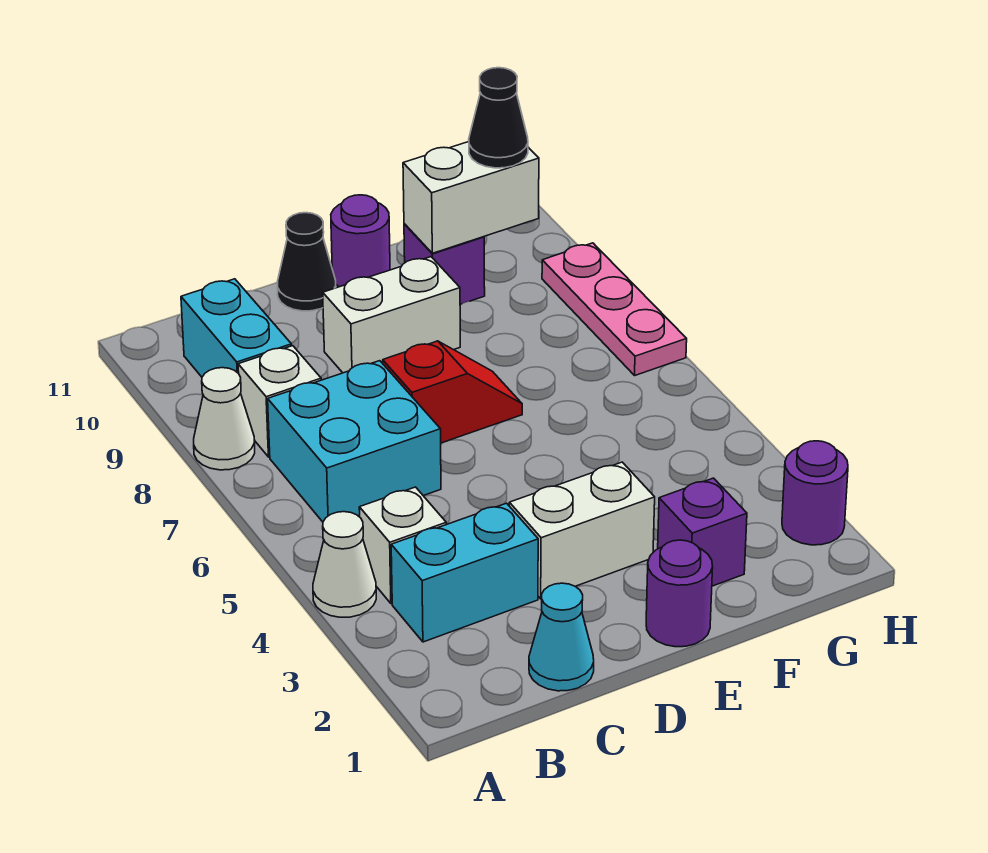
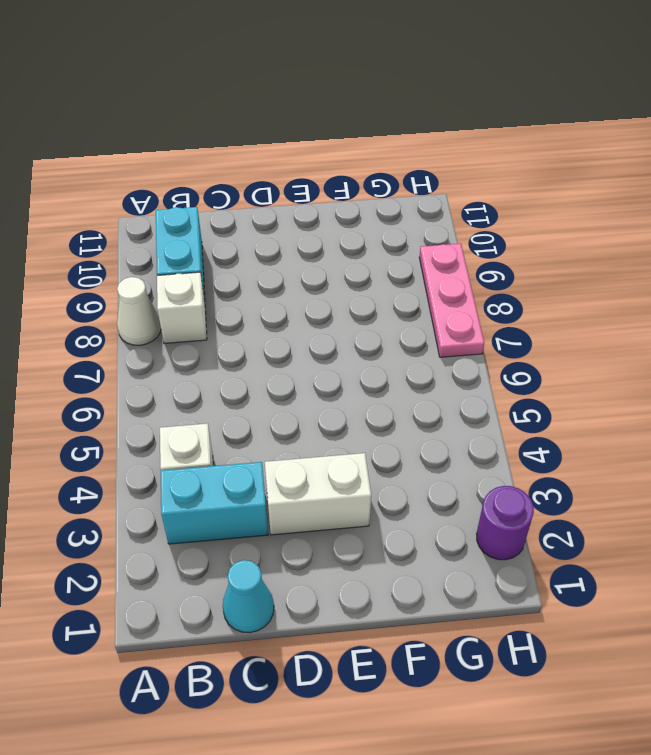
none -> white cone A4 level 1
none -> cyan brick B6:C7 level 1
none -> red slope D7:E7 level 1 top D

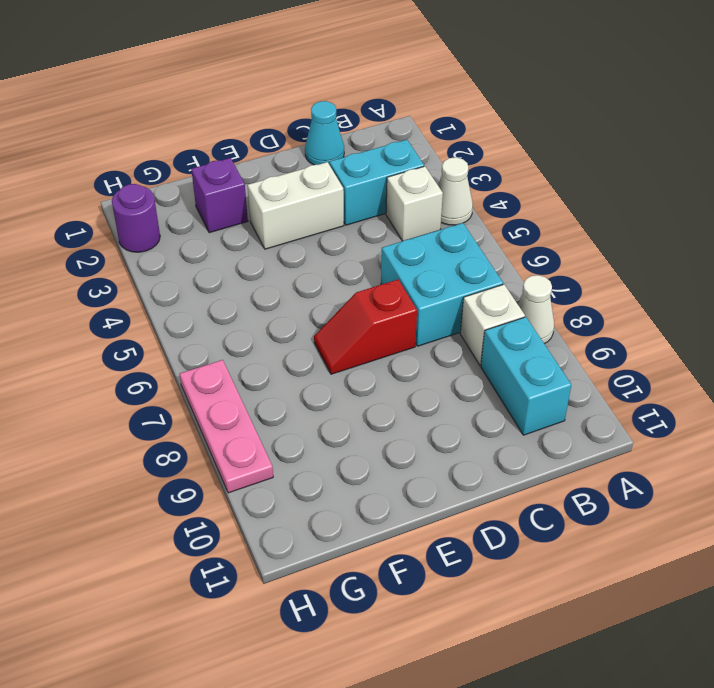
none -> white brick D9:E9 level 1
none -> black cone D11 level 1
none -> purple round brick E1 level 1

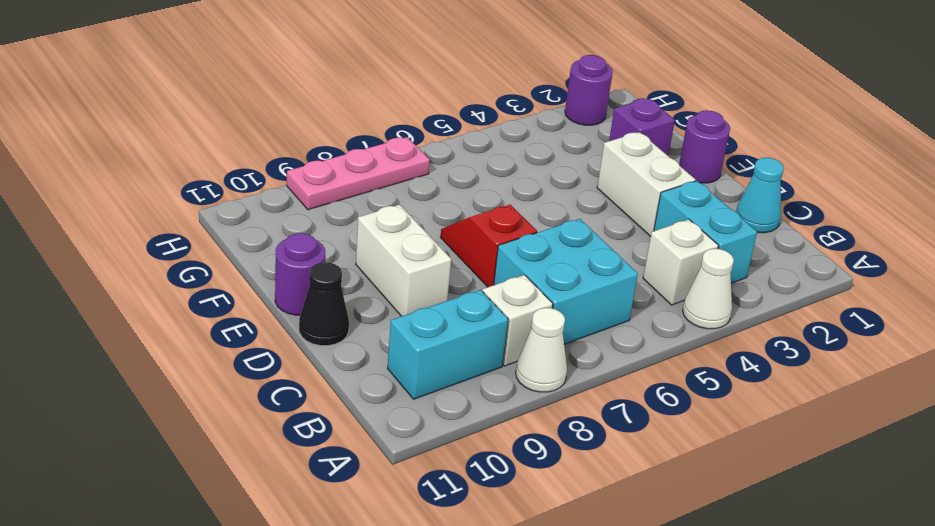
none -> purple brick F10 level 1
none -> white brick F10:G10 level 2
none -> black cone G10 level 3

